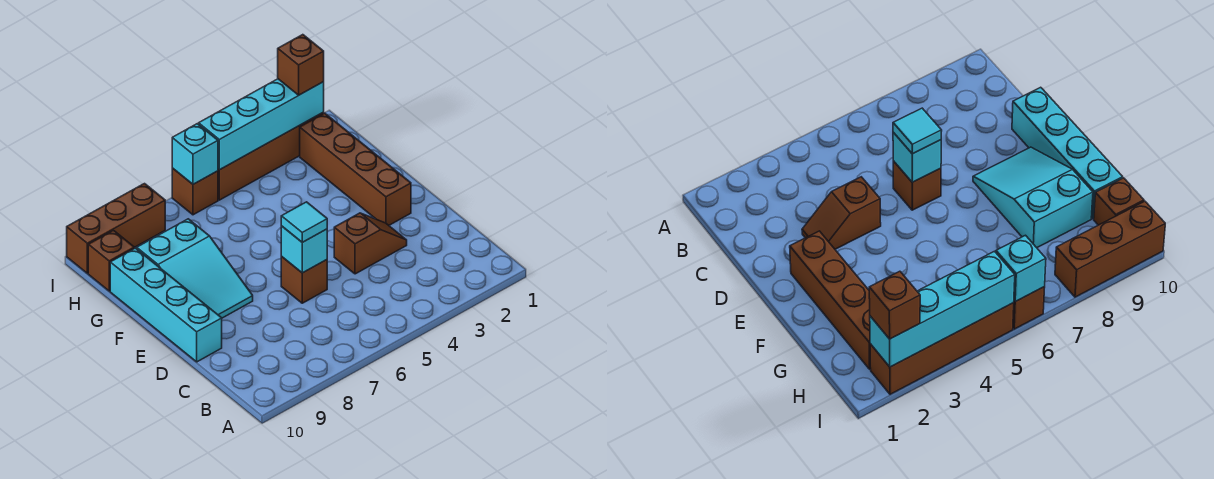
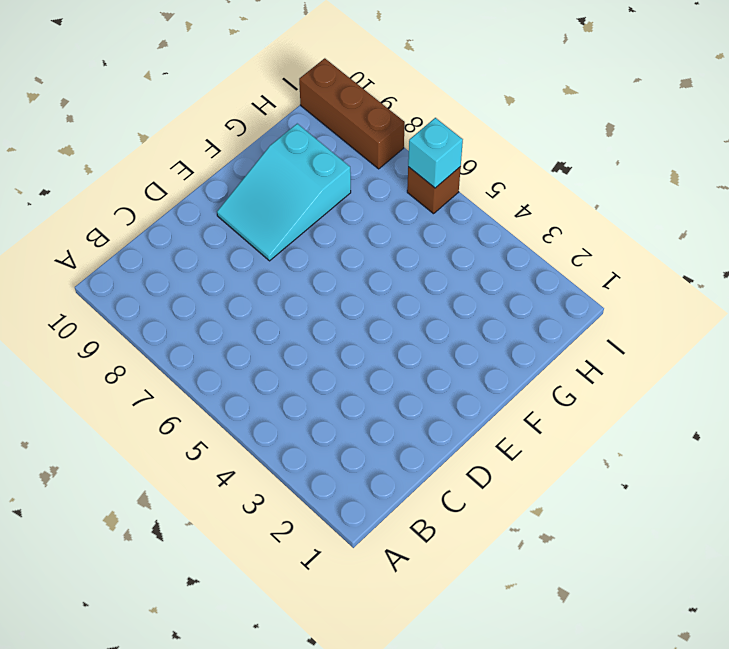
none -> brown slope D3:D4 level 1 top 4
none -> brown brick D6 level 1
none -> cyan brick D10:G10 level 1

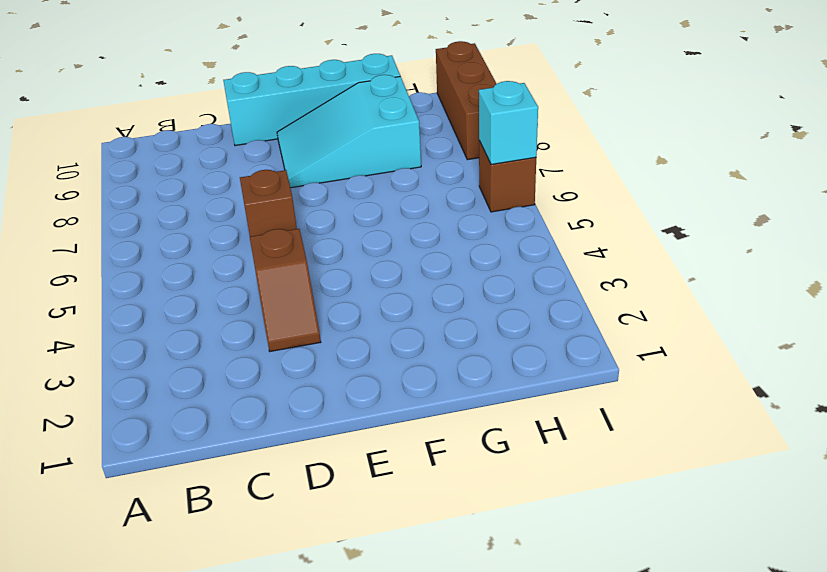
none -> brown brick E2:H2 level 1
none -> brown brick H10 level 1
none -> brown brick I2:I5 level 1

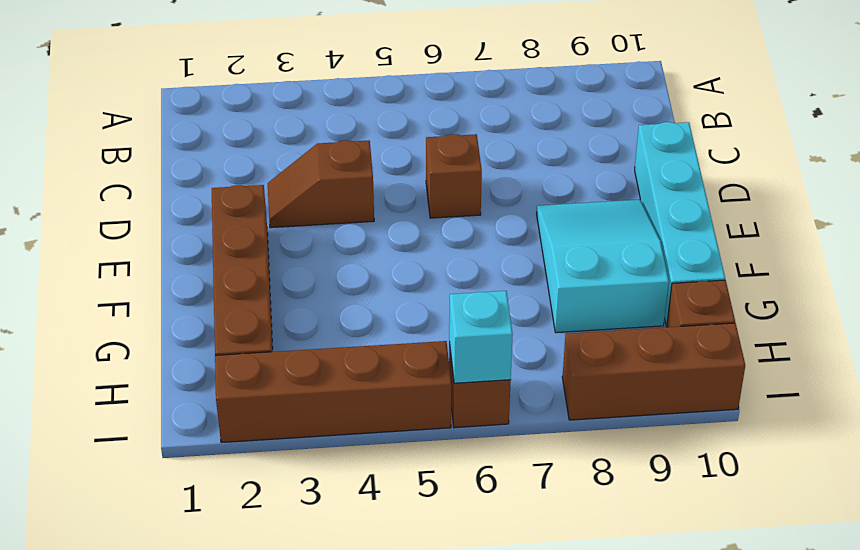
none -> cyan brick D6 level 2
none -> cyan brick I2:I5 level 2
none -> cyan tile D6 level 3

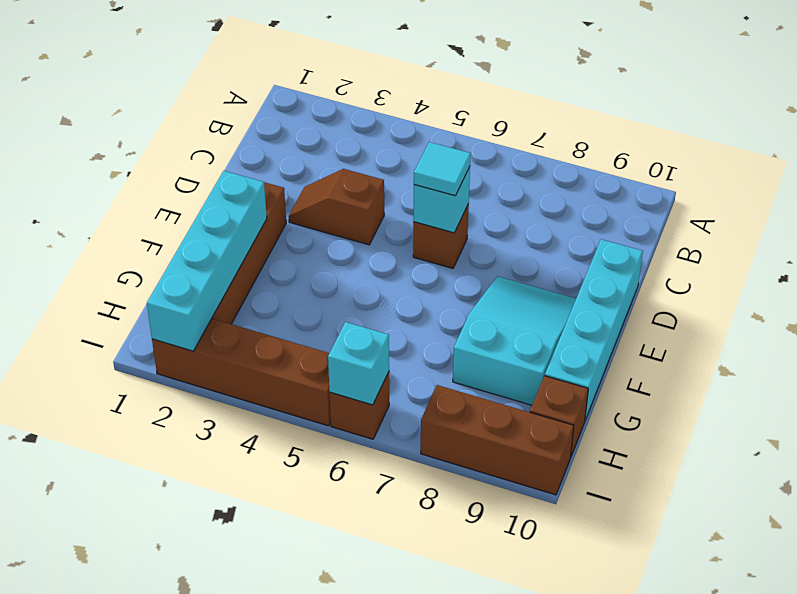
cyan brick F2:I2 level 2 -> cyan brick I2:I5 level 2
none -> brown brick I2 level 3

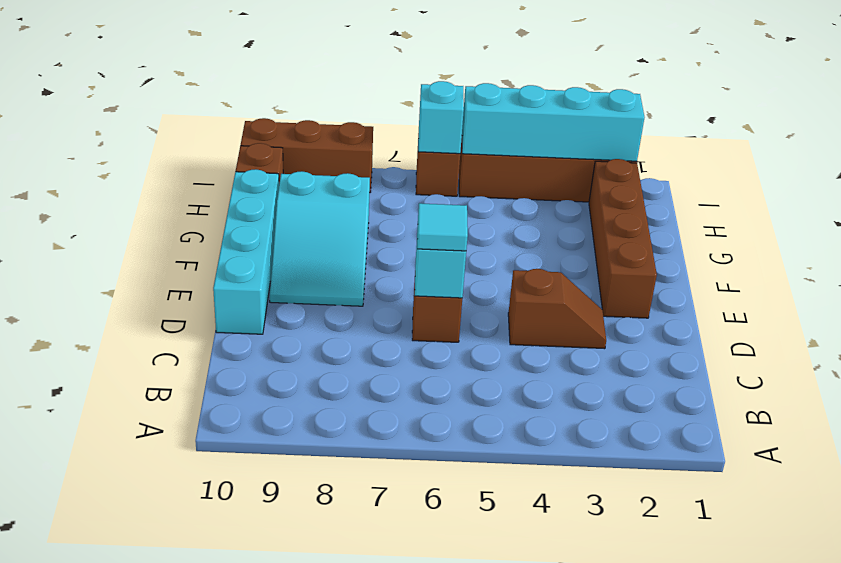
none -> brown brick I2 level 3

